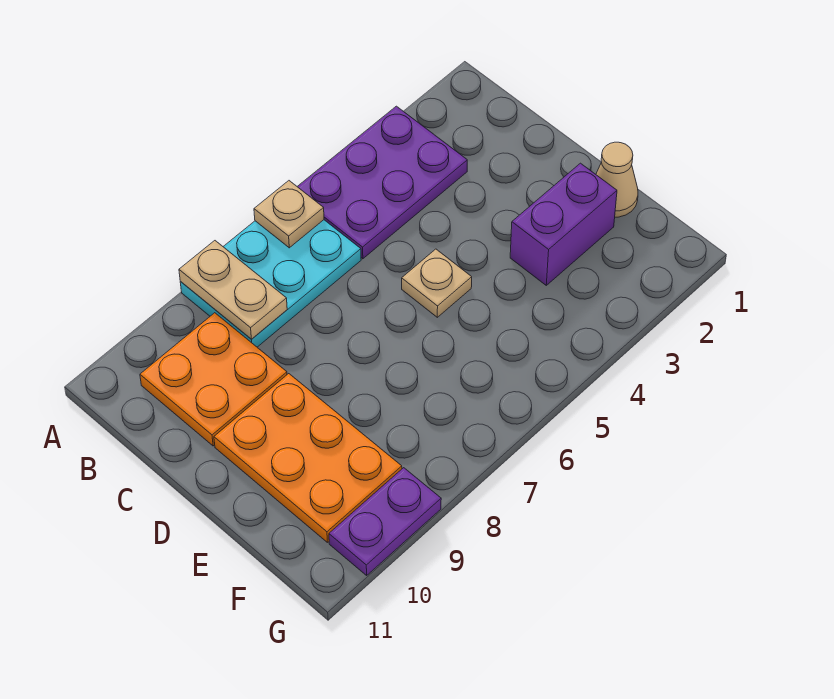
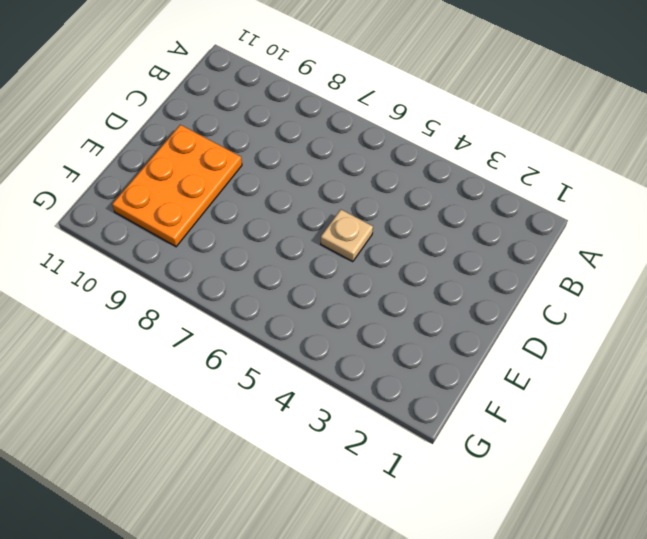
none -> purple plate A3:B5 level 1
none -> cyan plate A6:B8 level 1

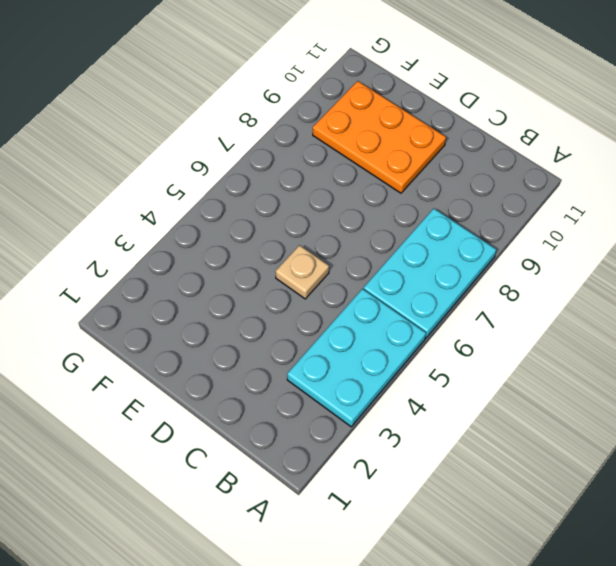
cyan plate A3:B5 level 1 -> purple plate A3:B5 level 1
none -> orange plate B9:C10 level 1
none -> tan cone E1 level 1

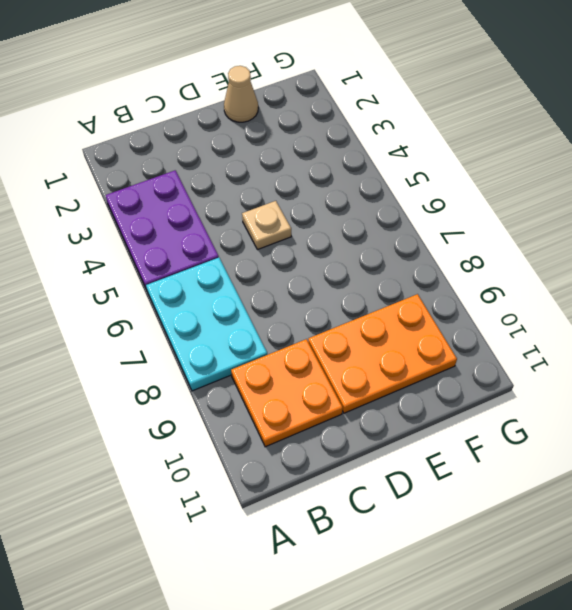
none -> purple brick E2:E3 level 1
none -> purple plate G9:G10 level 1

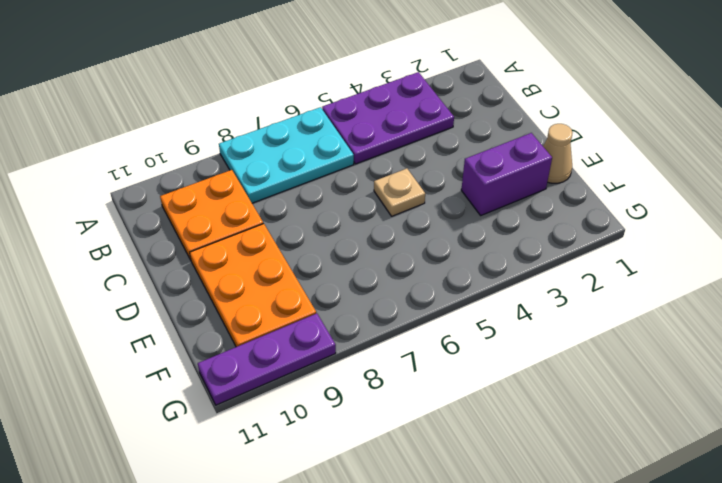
purple plate G9:G11 level 1 -> purple plate G9:G10 level 1
none -> tan plate A6 level 2
none -> tan plate A8:B8 level 2

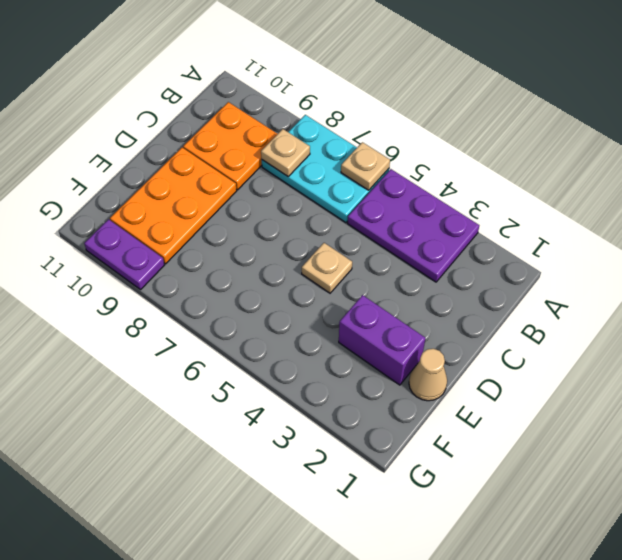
tan plate B8 level 2 -> tan plate A8:B8 level 2

